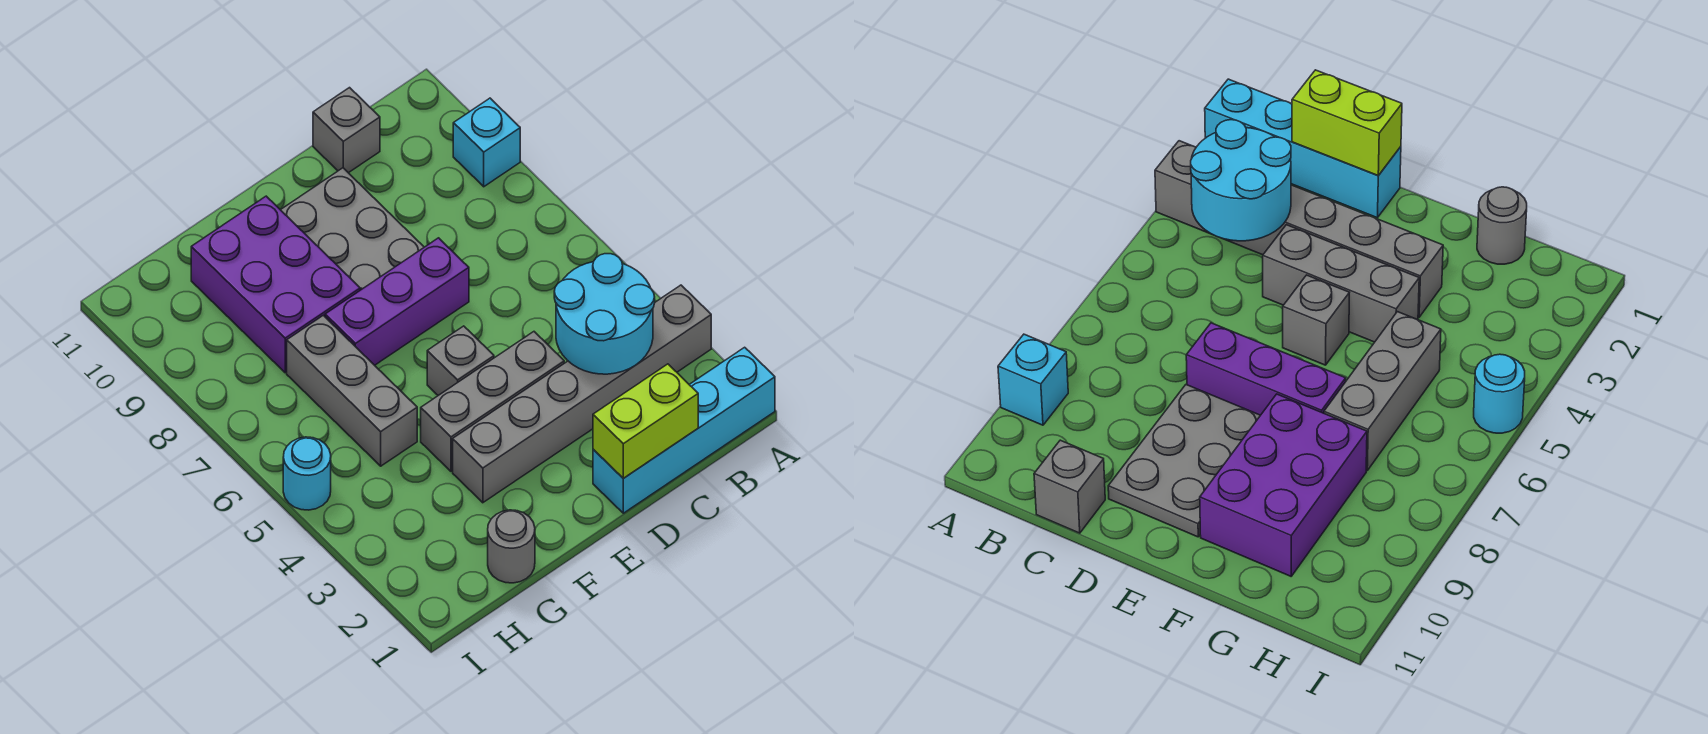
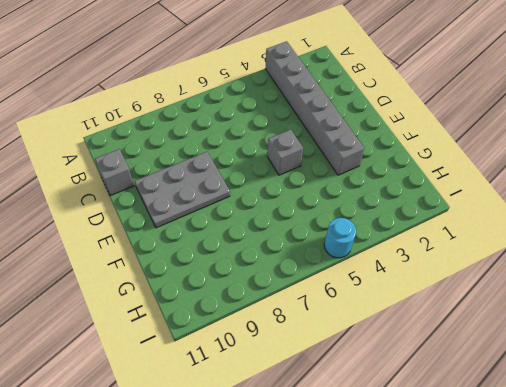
none -> cyan brick A1:D1 level 1
none -> cyan brick A9 level 1
none -> grey brick D4:F4 level 1

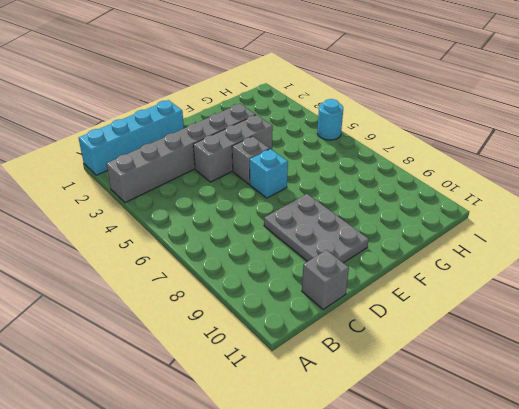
cyan brick E6 level 1 -> cyan brick A9 level 1
none -> purple brick D7:F7 level 1
none -> purple brick F8:G10 level 1
none -> grey round brick G1 level 1

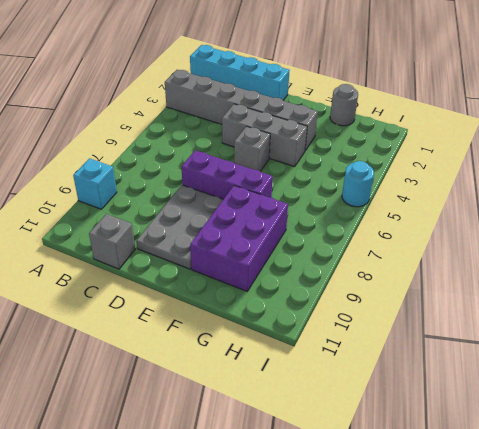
none -> grey brick G5:G7 level 1
none -> cyan round brick B3:C4 level 2
none -> lime brick C1:D1 level 2

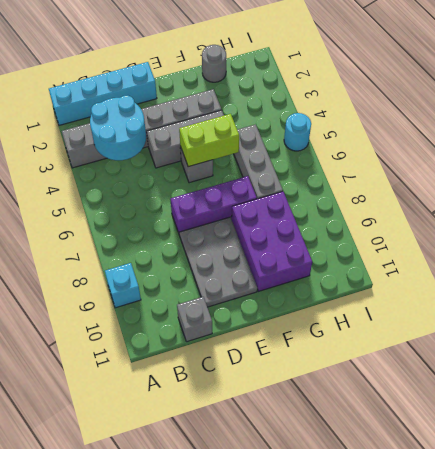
lime brick E5:F5 level 2 -> lime brick C1:D1 level 2

